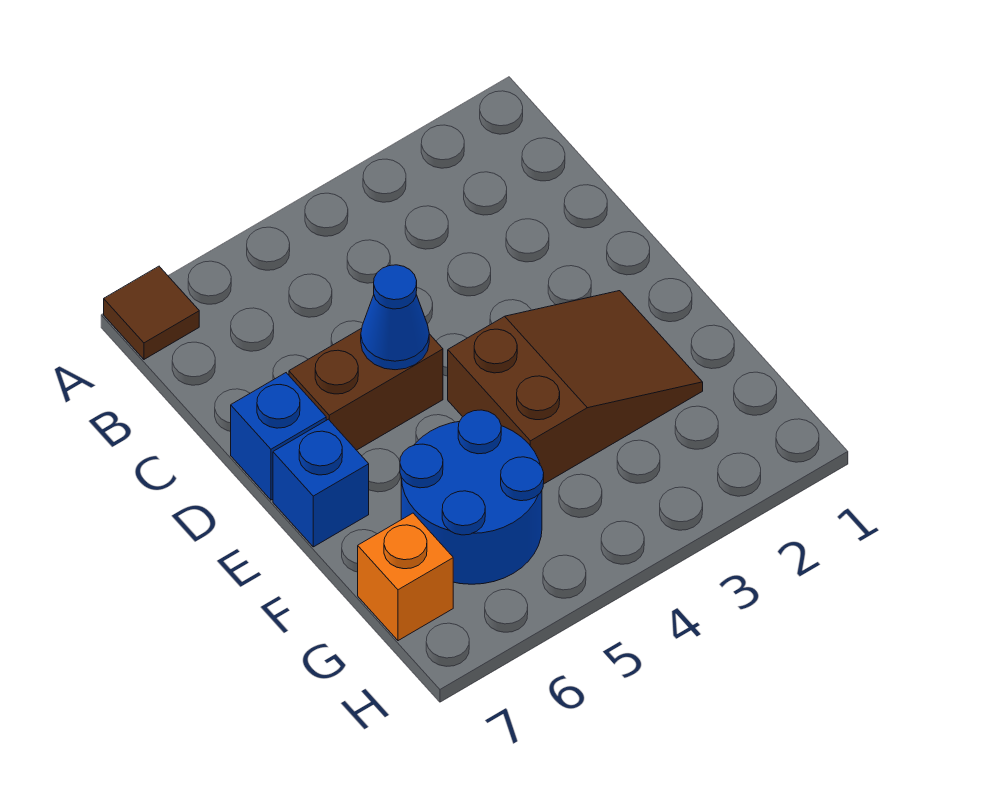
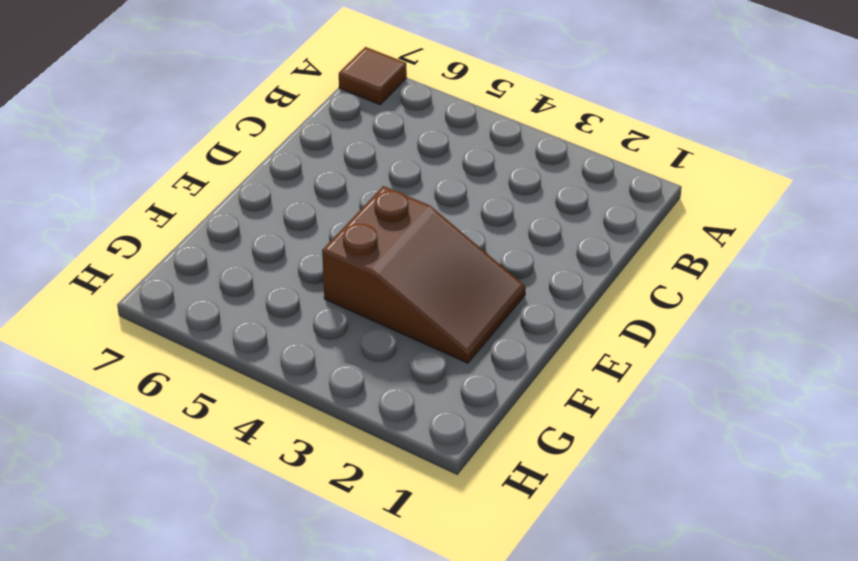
none -> brown brick D5:D6 level 1
none -> blue brick D7 level 1

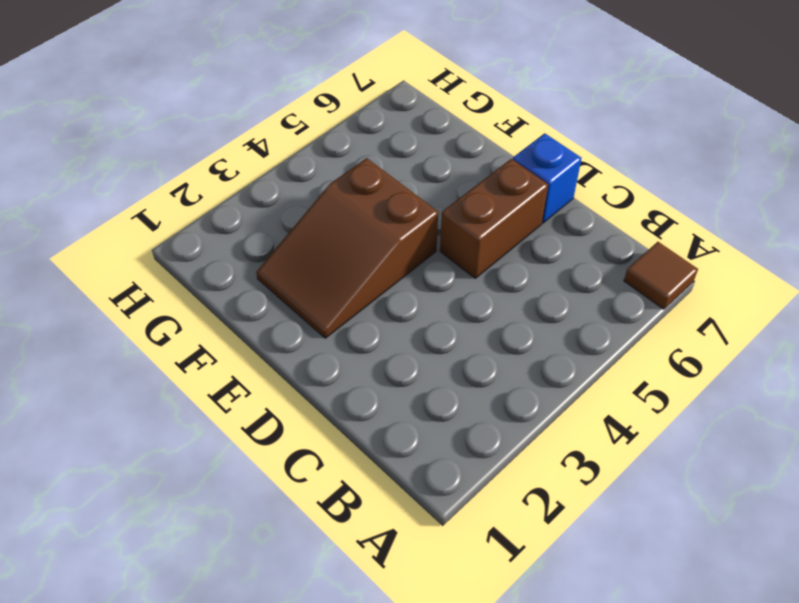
none -> blue brick E7 level 1
none -> blue round brick F5:G6 level 1

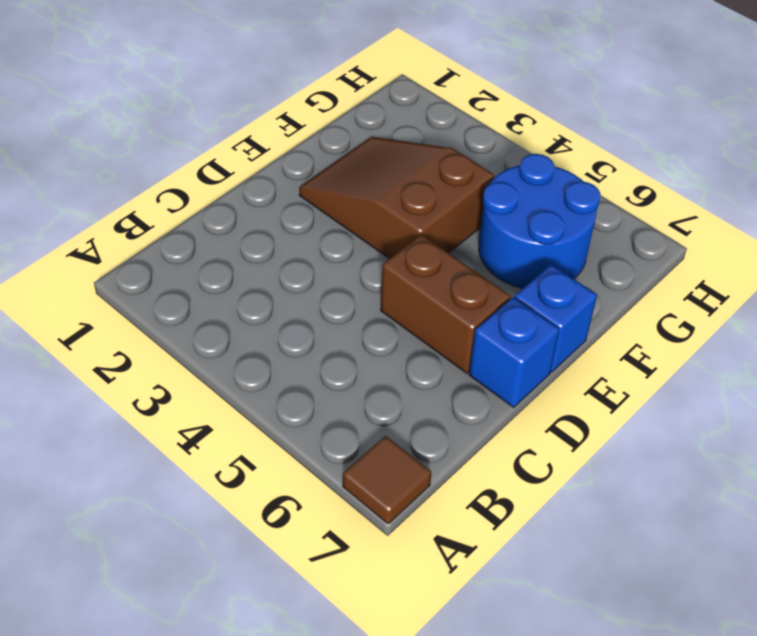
none -> orange brick G7 level 1
none -> blue cone D5 level 2

